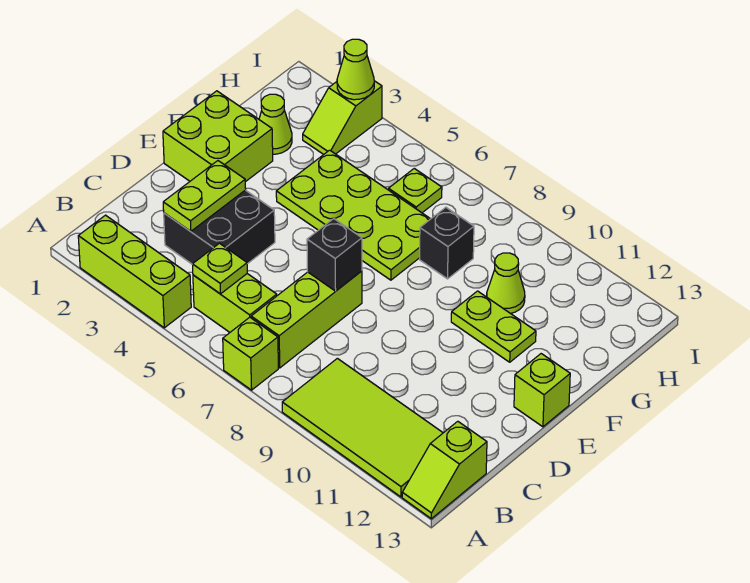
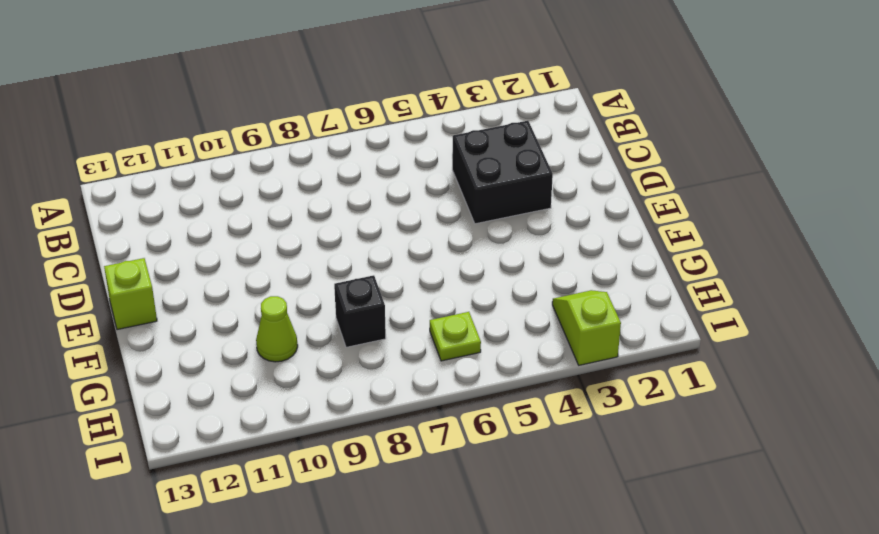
none -> lime brick A2:A4 level 1
none -> lime brick A7 level 1
none -> lime tile A9:B12 level 1

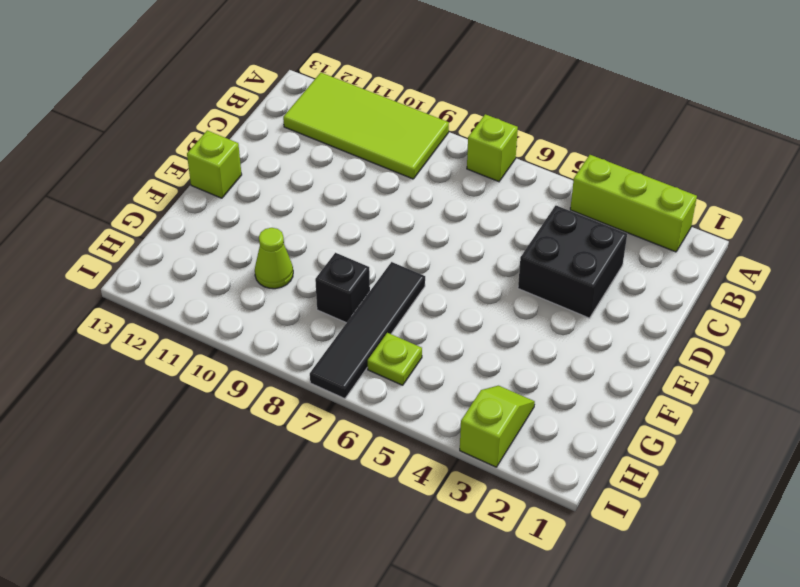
black tile F7:I7 level 1 -> lime plate F4:G7 level 1
none -> lime slope A13:B13 level 1 top B
none -> lime brick B5:B6 level 1
none -> lime brick B7:D7 level 1

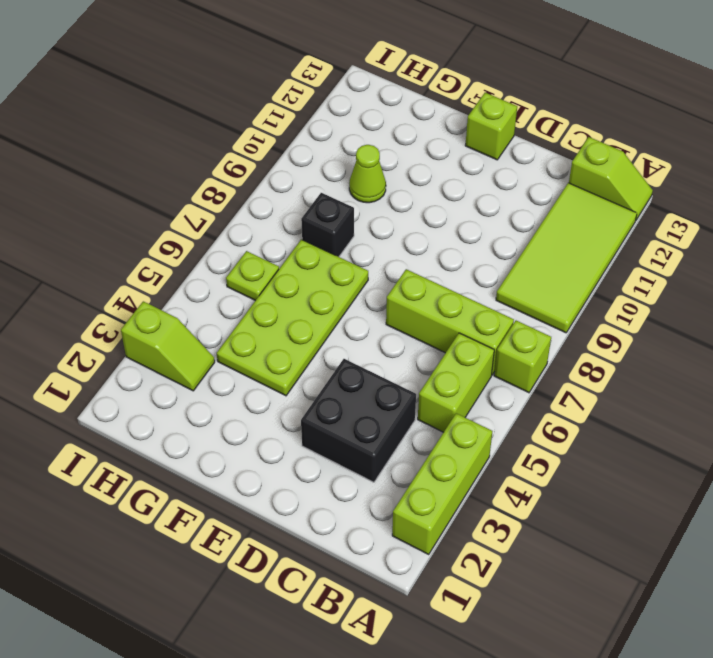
none -> lime brick E1:F2 level 1
none -> lime plate F10:F11 level 1
none -> lime cone G2 level 1

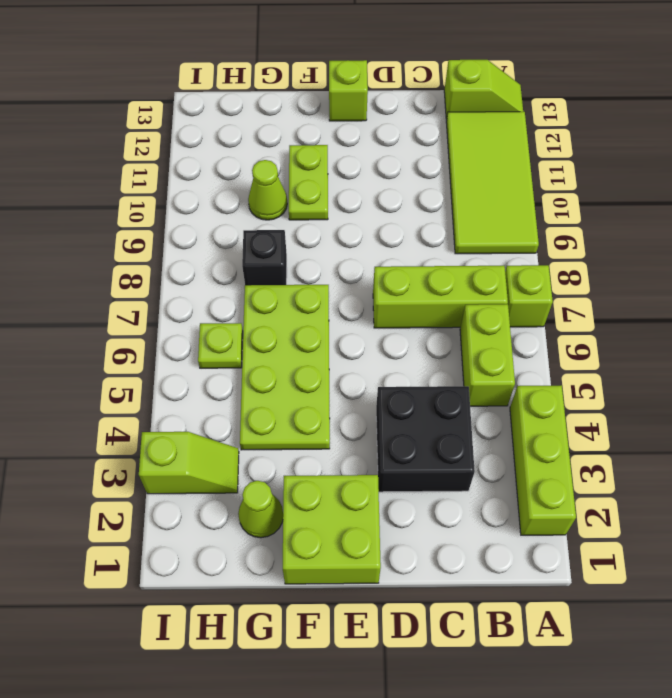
none -> lime plate B5 level 2
none -> lime plate C3:D3 level 2
none -> black brick D7 level 2

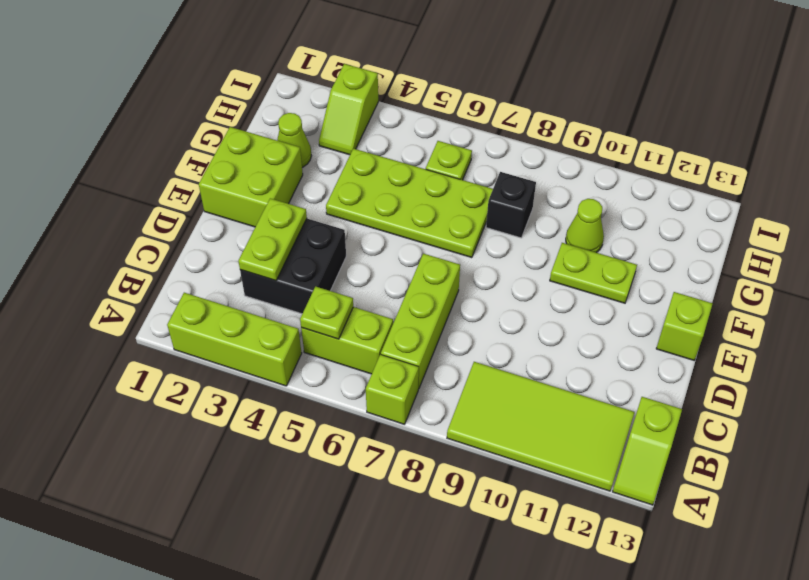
none -> black brick D7 level 2
none -> lime cone I3 level 2

